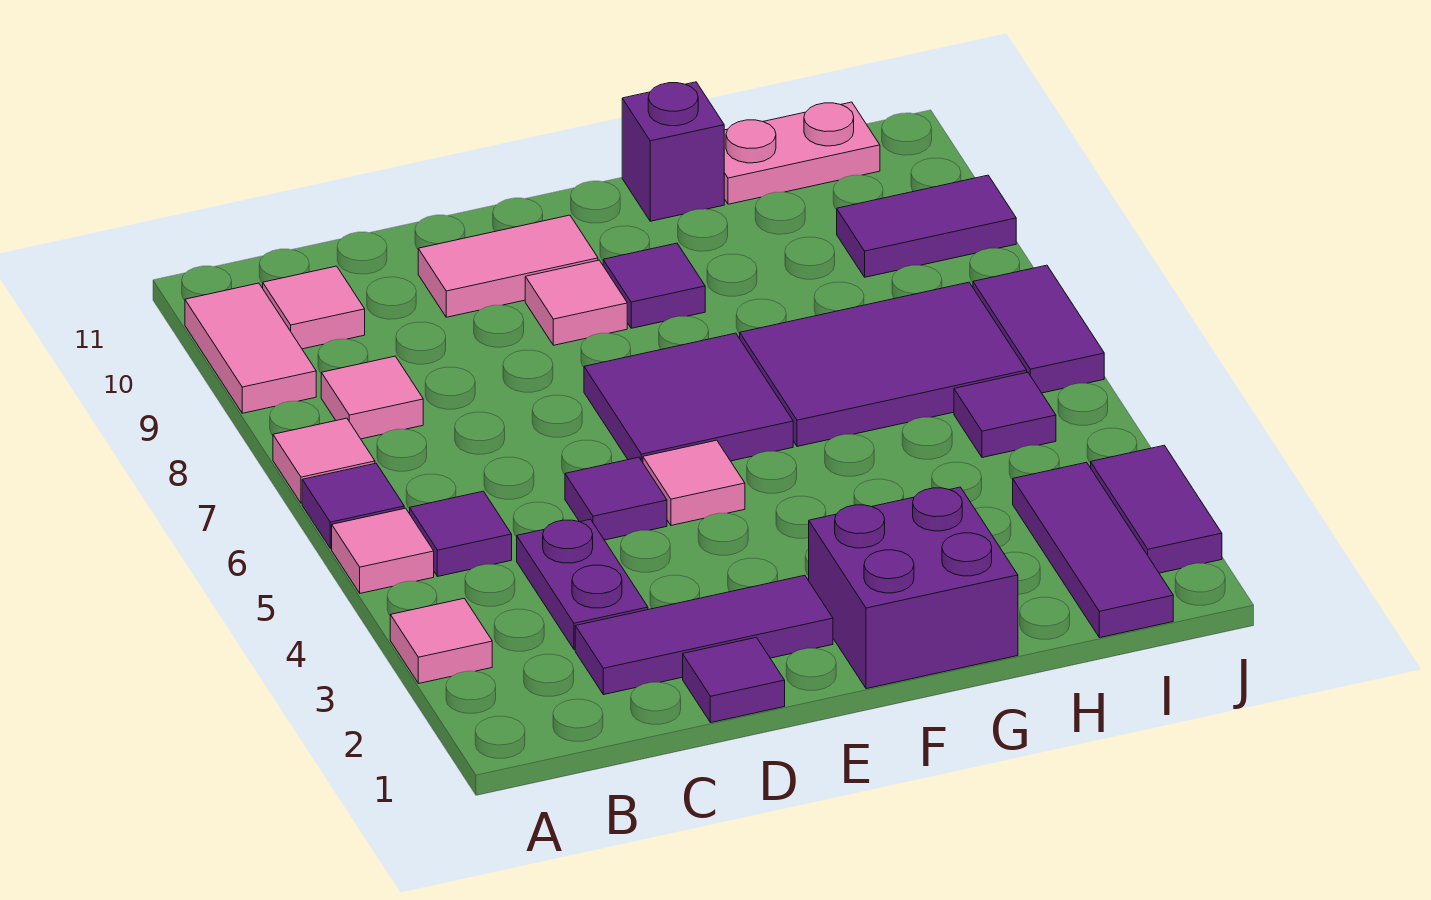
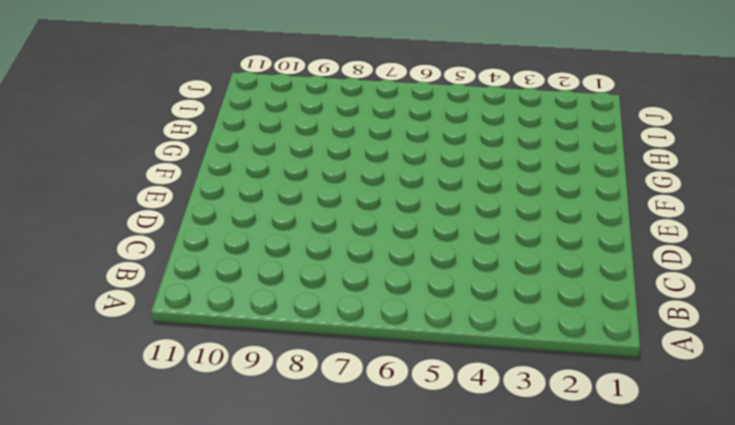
none -> pink tile A3 level 1
none -> pink tile A5 level 1
none -> purple tile A6 level 1

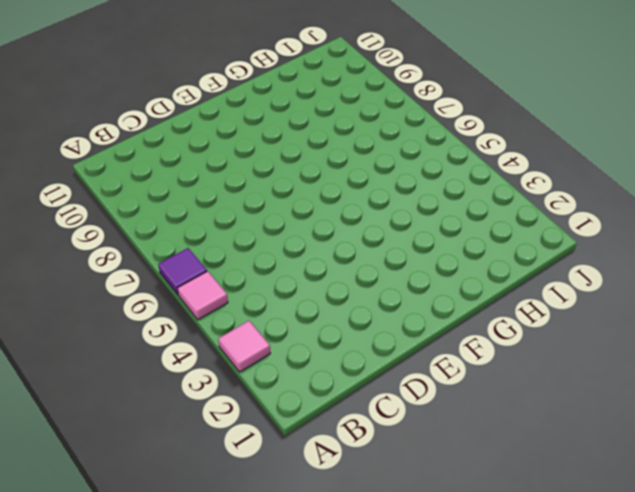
none -> pink tile A7 level 1
none -> pink tile A9:A10 level 1
none -> purple tile B5 level 1

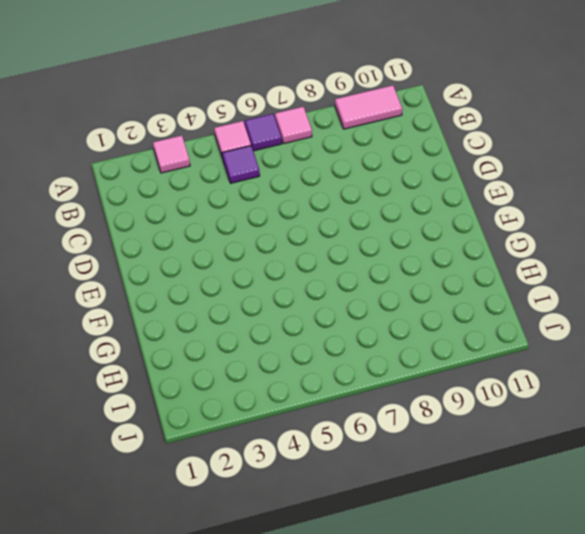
none -> pink tile B8 level 1
none -> pink tile B10 level 1
none -> purple tile C2:E2 level 1

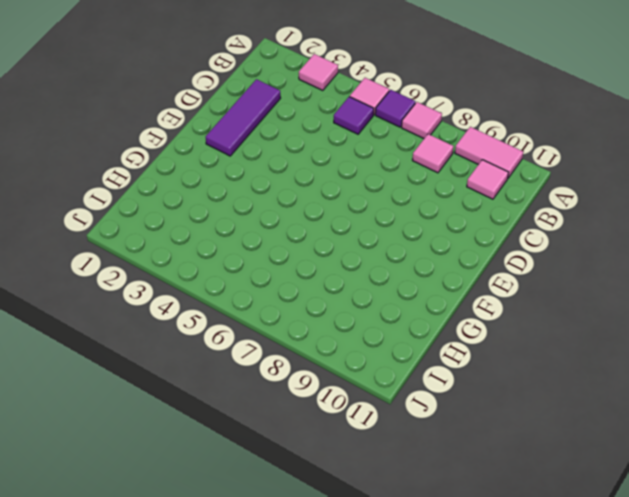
none -> purple plate C3:C4 level 1
none -> purple tile D1 level 1
none -> purple tile D5 level 1

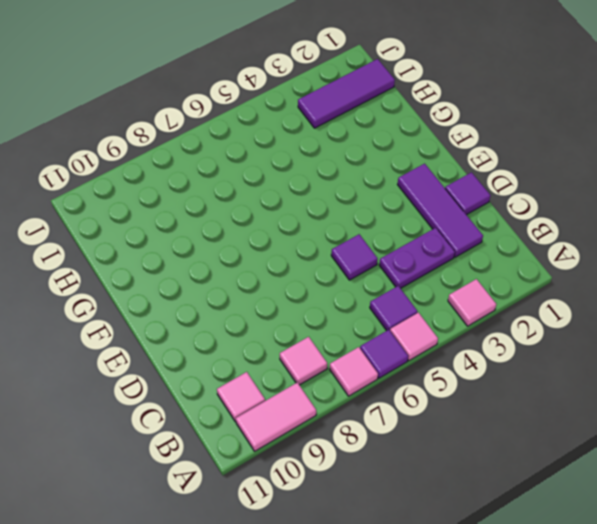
none -> pink tile D10:E10 level 1
none -> pink tile E5 level 1
none -> purple tile E6:F7 level 1

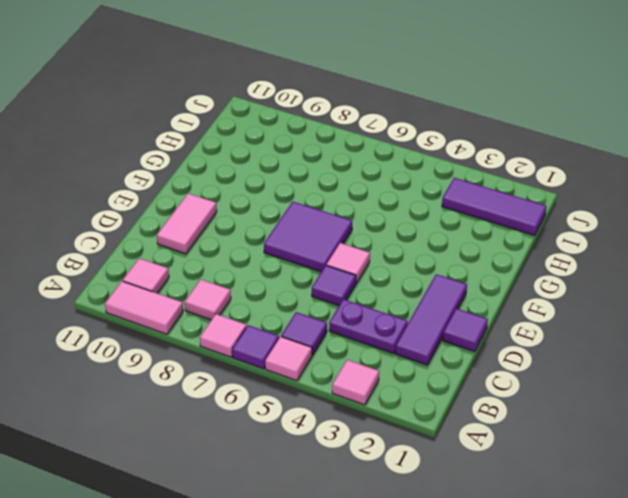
none -> pink tile E9 level 1
none -> purple brick F1:G2 level 1
none -> purple tile F9 level 1

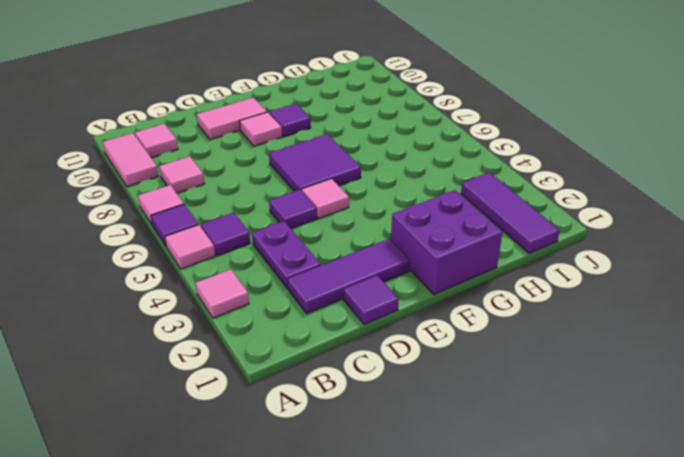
none -> purple tile G6:I7 level 1
none -> purple brick G11 level 1
none -> pink plate H11:I11 level 1

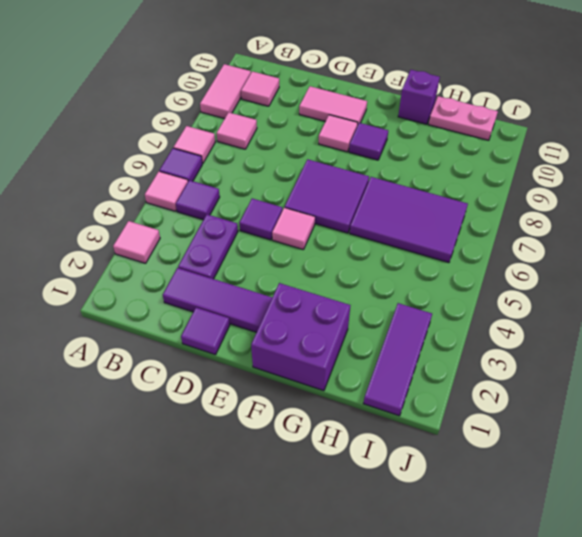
none -> purple tile I5 level 1
none -> purple tile I9:J9 level 1
none -> purple tile J2:J3 level 1

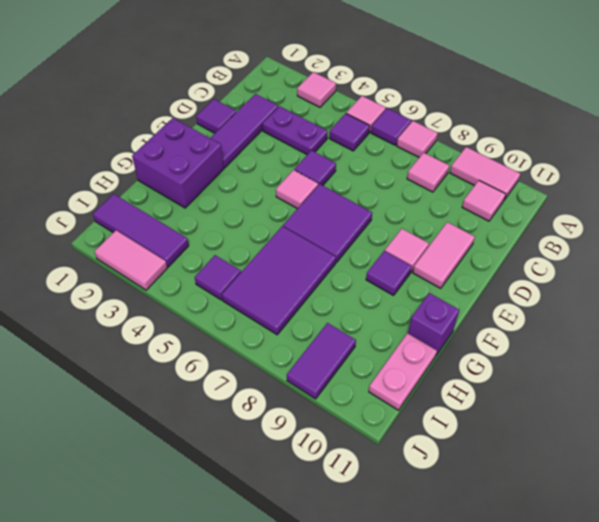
pink tile J2:J3 level 1 -> purple tile J2:J3 level 1
none -> purple tile J6:J7 level 1

